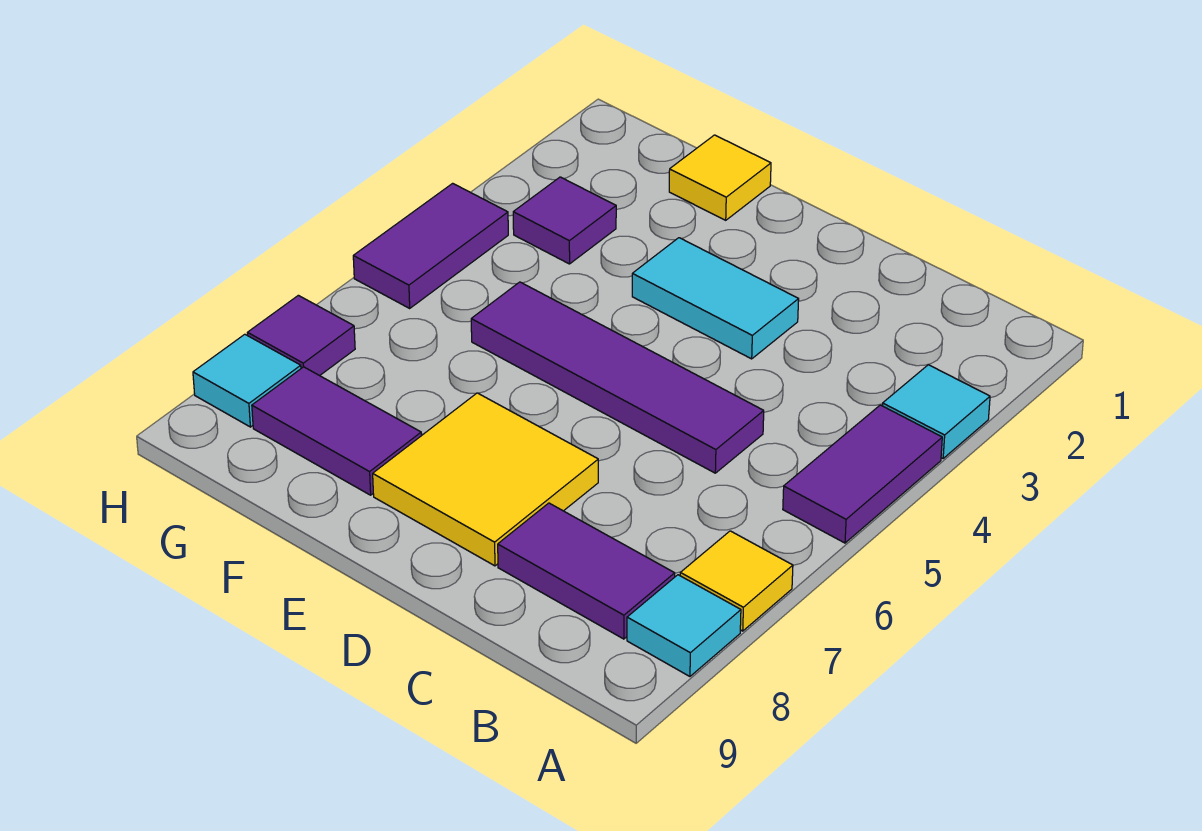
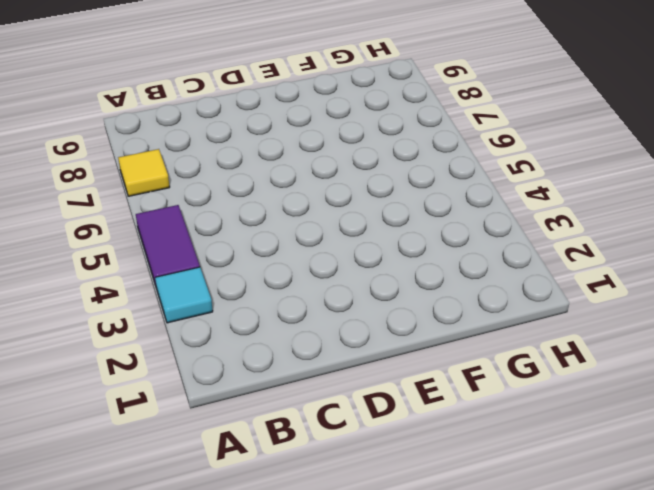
none -> cyan tile A8 level 1
none -> purple tile B8:C8 level 1
none -> purple tile C5:F5 level 1

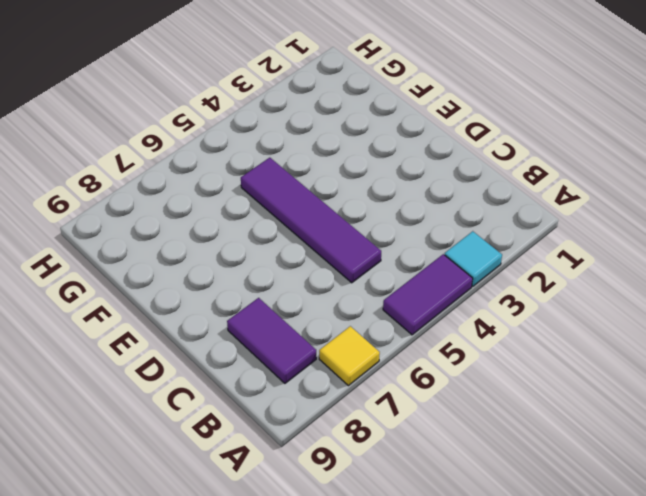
none -> cyan tile A8 level 1
none -> cyan tile D3:E3 level 1
none -> yellow tile D7:E8 level 1

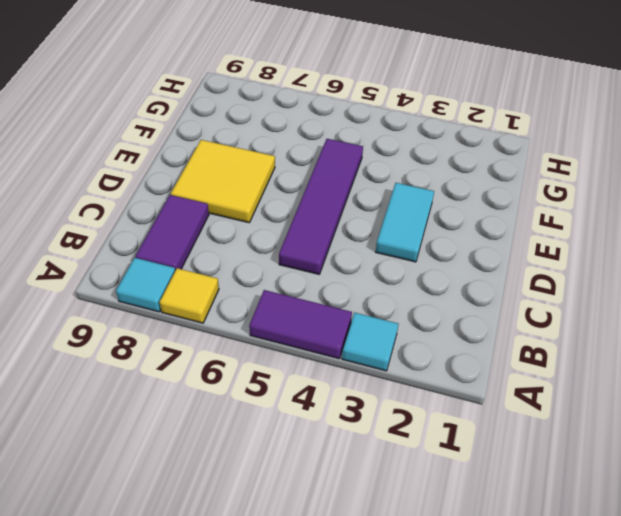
none -> yellow tile F1 level 1
none -> purple tile F8:G8 level 1
none -> purple tile G3 level 1

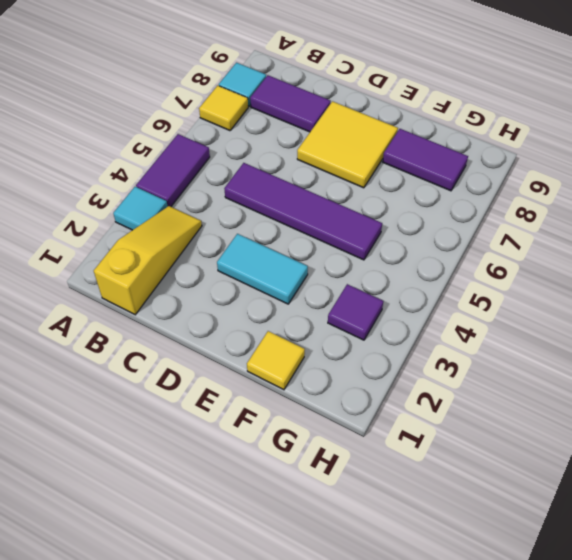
yellow slope B1:B3 level 1 top 1 -> none
none -> purple tile H4:H5 level 1
none -> purple tile H7 level 1
none -> cyan tile H8 level 1

